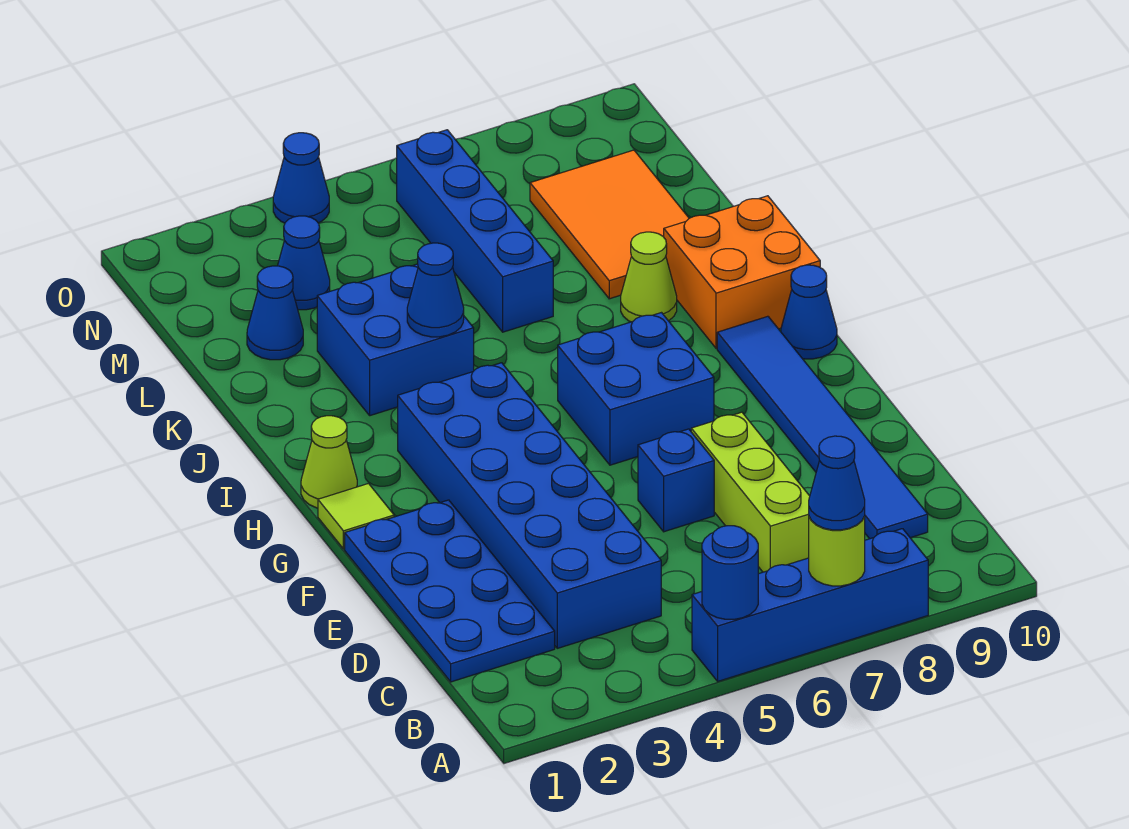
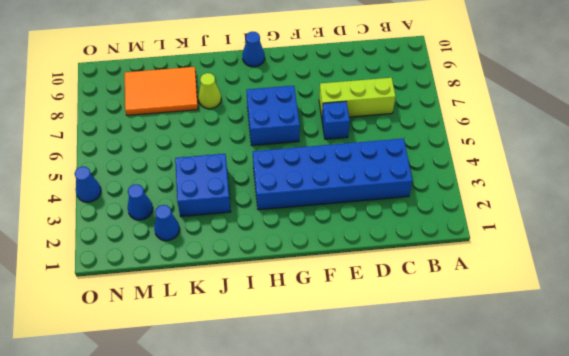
none -> blue brick A5:A8 level 1
none -> blue plate C1:F2 level 1
none -> blue tile C9:H9 level 1

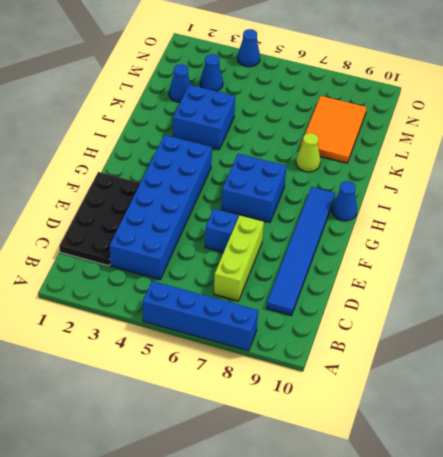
black plate C1:F2 level 1 -> blue plate C1:F2 level 1
none -> lime tile G1 level 1
none -> lime cone H1 level 1
none -> orange brick I9:J10 level 1

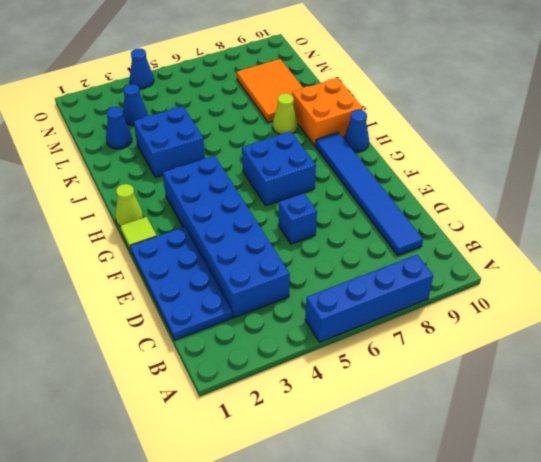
none -> lime brick C7:E7 level 1
none -> blue brick K6:N6 level 1
none -> blue round brick A5 level 2

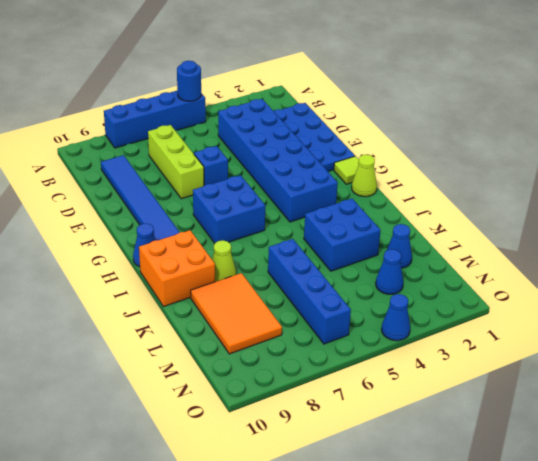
none -> lime round brick A7 level 2
none -> blue cone J4 level 2
none -> blue cone A7 level 3

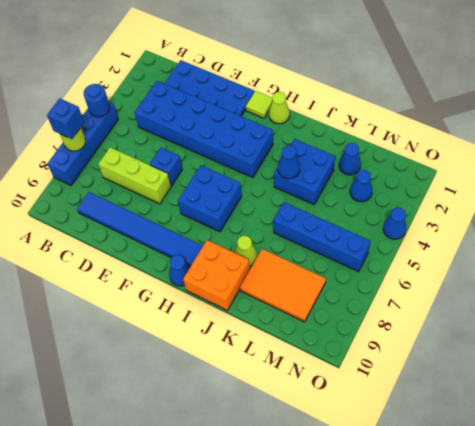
blue brick A7 level 3 -> blue cone A7 level 3

